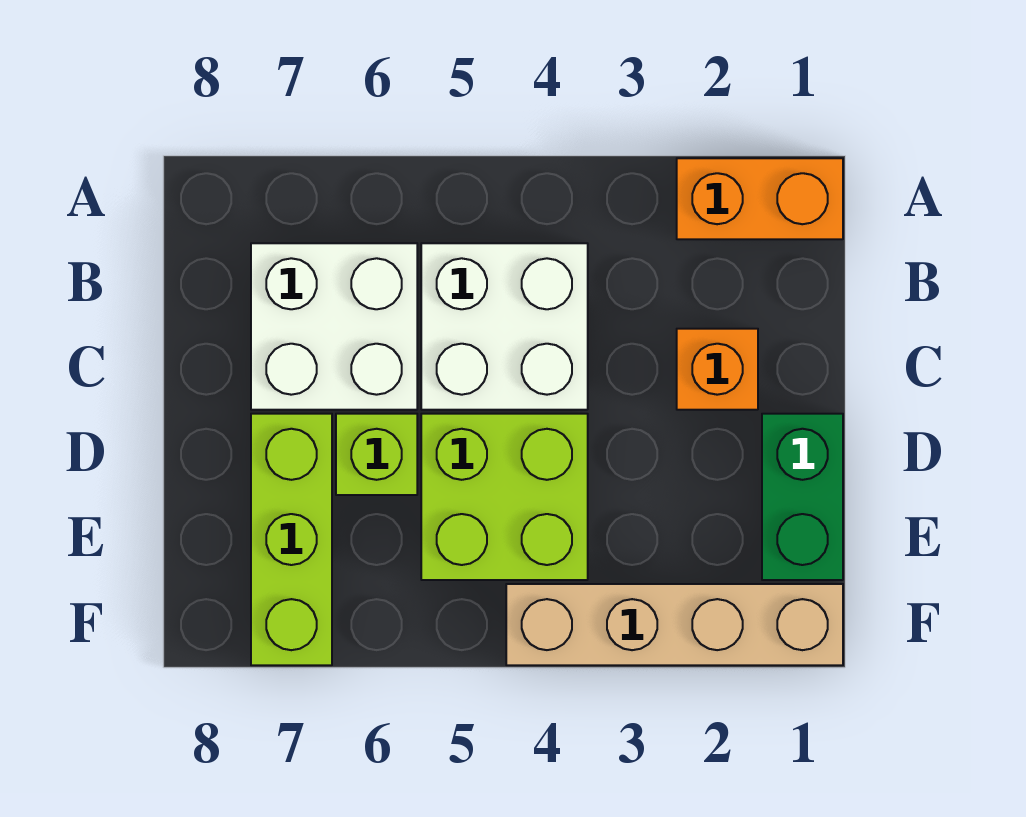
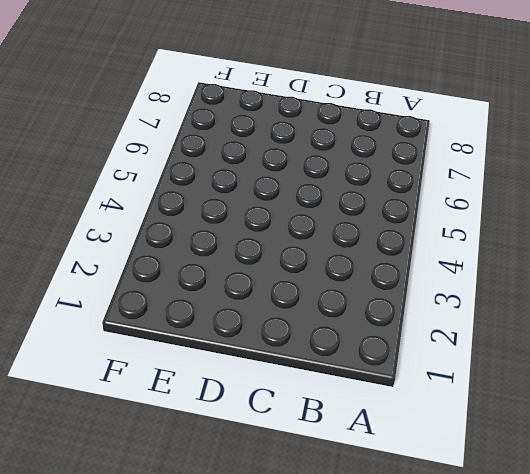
none -> orange brick A1:A2 level 1
none -> white brick B4:C5 level 1

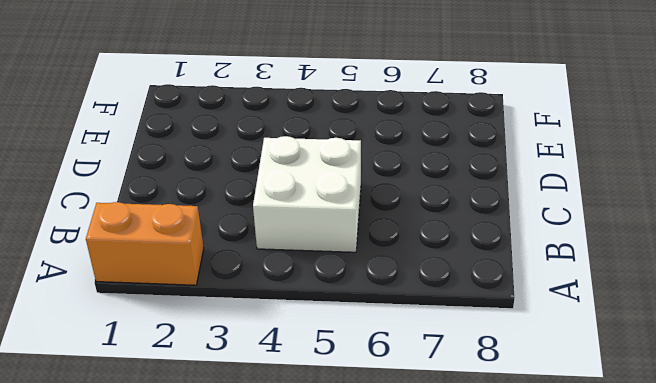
none -> white brick B6:C7 level 1
none -> orange brick C2 level 1

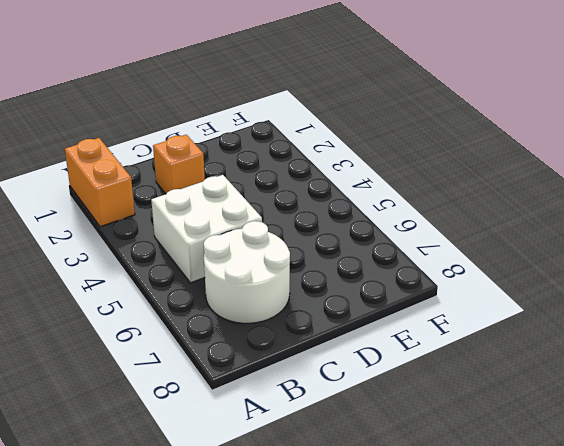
white round brick B6:C7 level 1 -> white brick B6:C7 level 1
none -> green brick D1:E1 level 1
none -> lime brick D4:E5 level 1

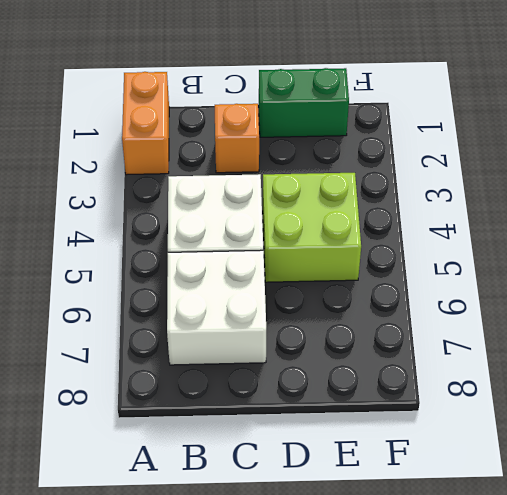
none -> lime brick D6 level 1
none -> lime brick D7:F7 level 1

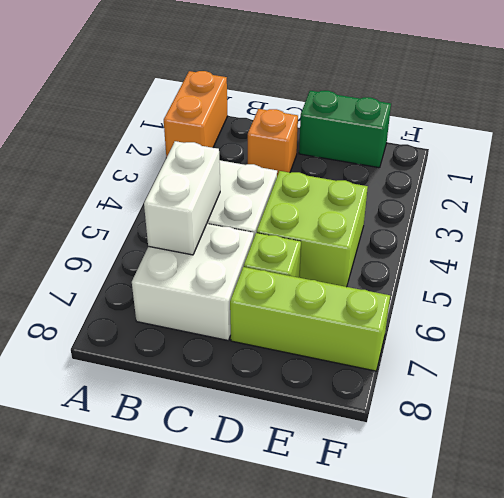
white brick B5:B6 level 2 -> none
none -> tan brick F1:F4 level 1

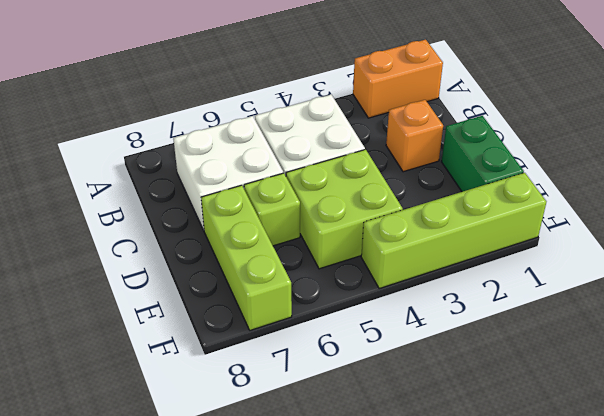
lime brick F1:F4 level 1 -> tan brick F1:F4 level 1

